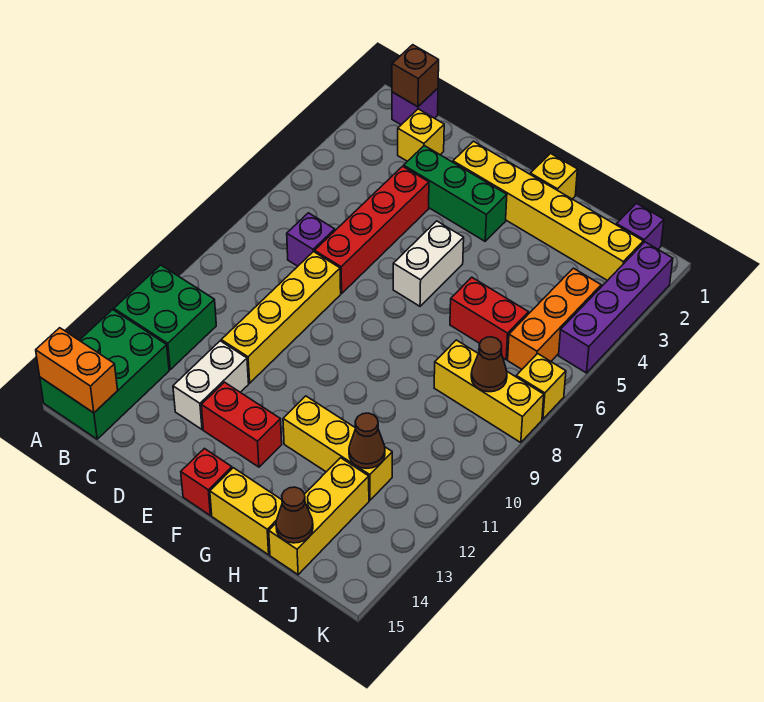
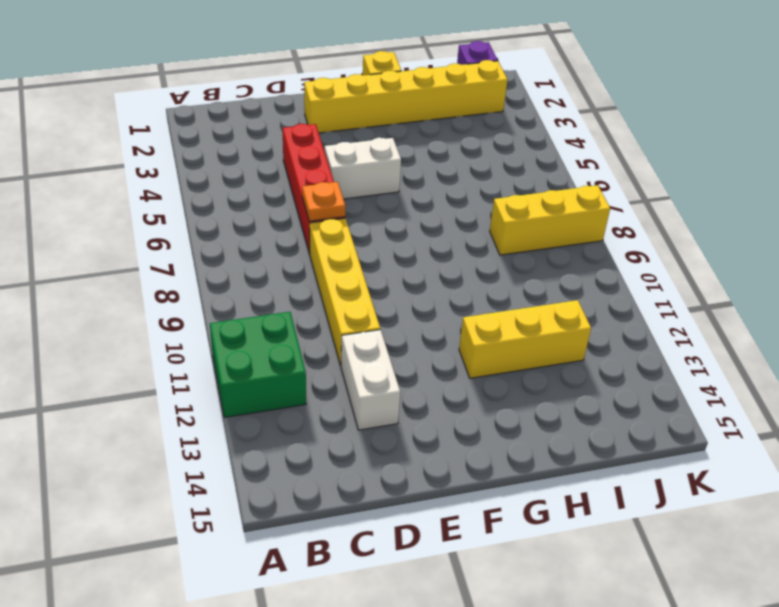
orange plate D7 level 2 -> none
white brick E5:F5 level 1 -> white brick F5:F6 level 1
none -> green brick A13:B15 level 1
none -> purple brick B1 level 1
none -> yellow brick C2 level 1

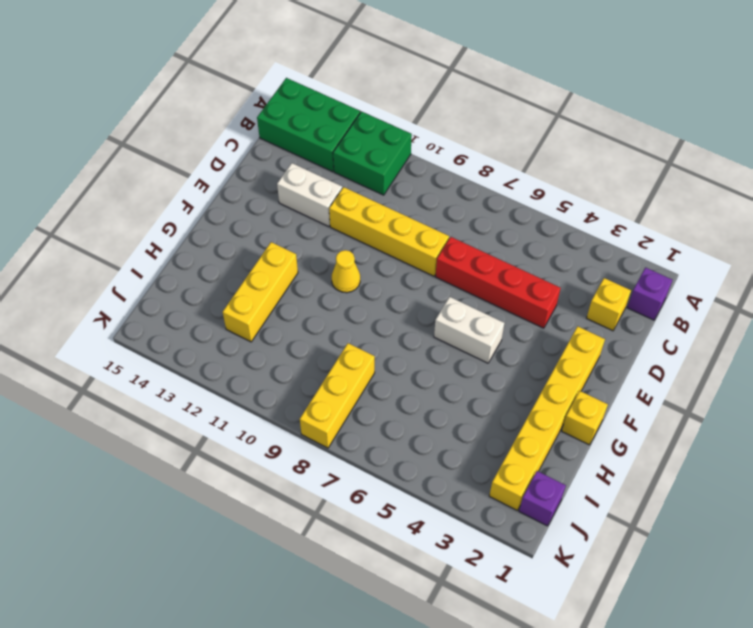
yellow cone F10 level 1 -> none
none -> purple brick C7 level 1
none -> green brick D3:F3 level 1
none -> red brick E13:F13 level 1

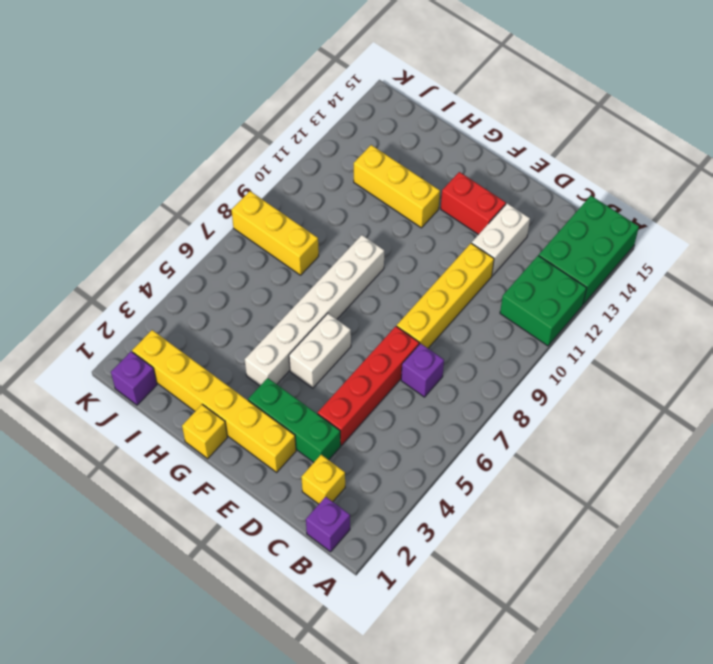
white brick G4:G9 level 1 -> none
none -> red brick F15 level 1
none -> yellow brick G15:H15 level 1
none -> red brick H6:I6 level 1

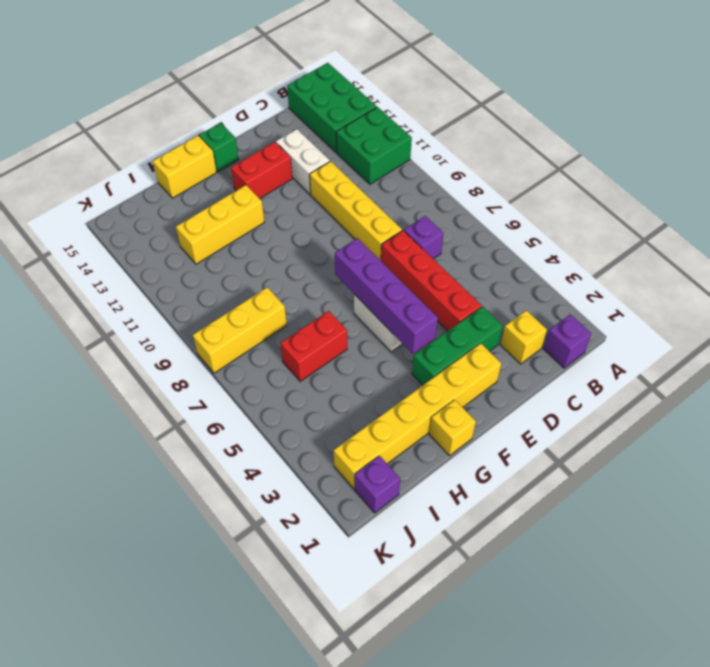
purple brick F4:F7 level 2 -> purple brick K2:K5 level 1
green brick F15 level 1 -> red brick F15 level 1
none -> yellow brick I13:I15 level 1
none -> orange brick J4:J6 level 1
none -> yellow brick K7 level 1

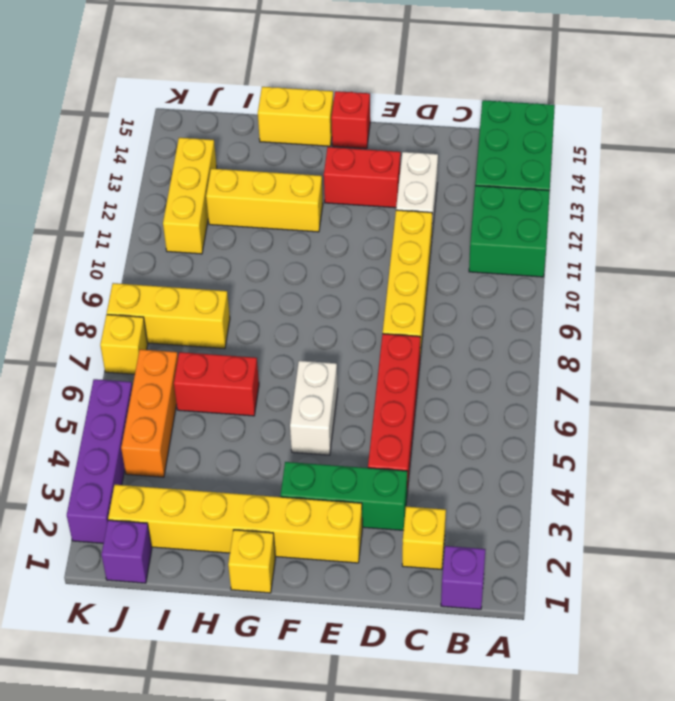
yellow brick J11:J13 level 1 -> yellow brick I13:I15 level 1
none -> purple brick C7 level 1
none -> orange brick A15:B15 level 2
none -> brown brick B1 level 2

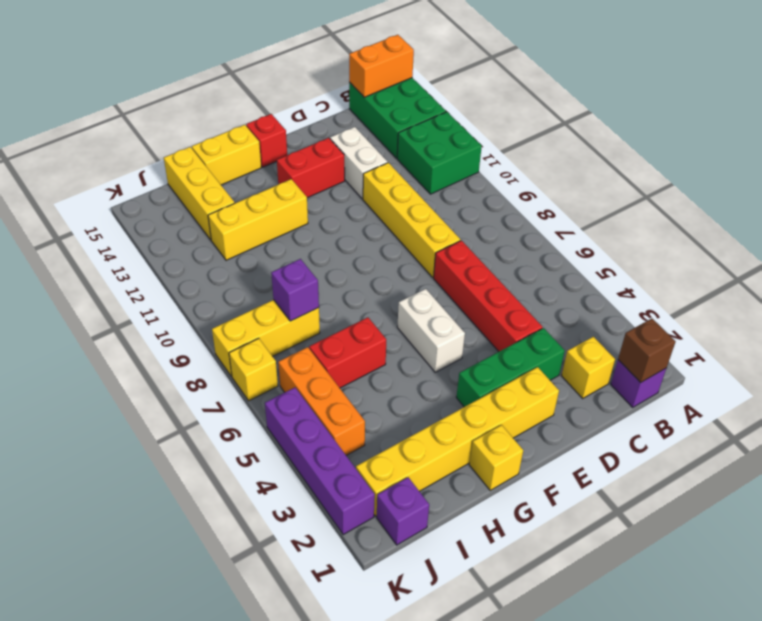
purple brick I8 level 2 -> purple brick C7 level 1
none -> brown cone I12 level 2
none -> brown cone I15 level 2
none -> brown cone J8 level 2

